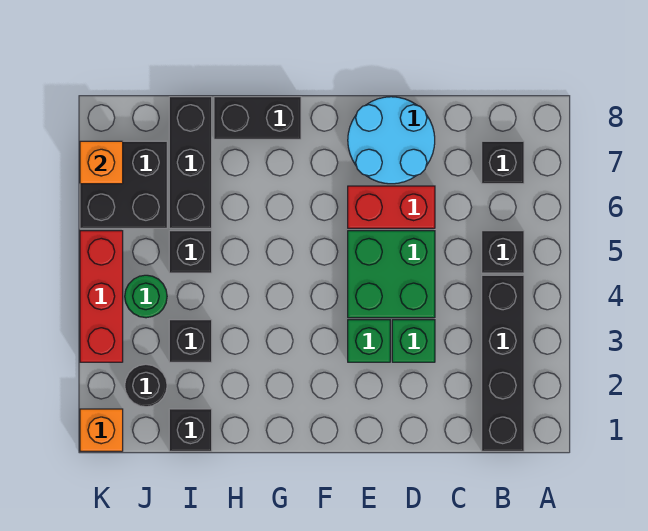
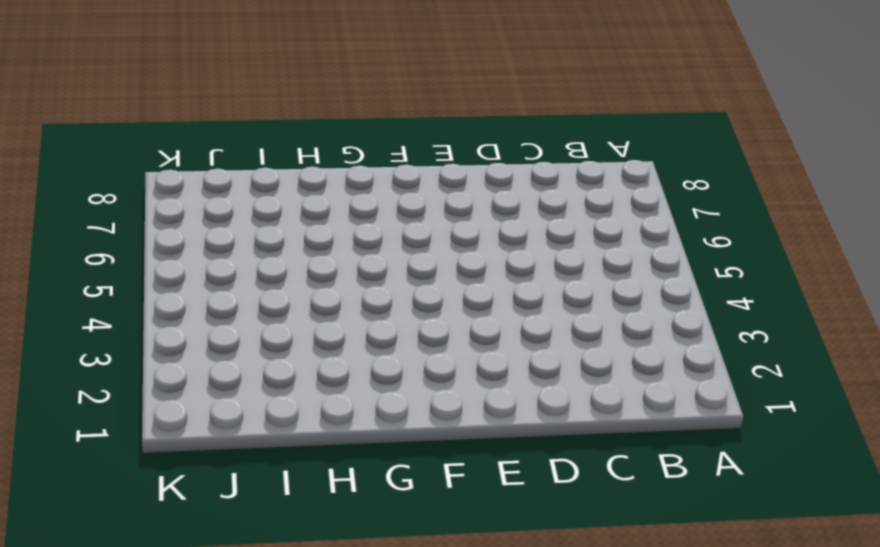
none -> black brick B1:B4 level 1
none -> black brick B5 level 1
none -> black brick B7 level 1

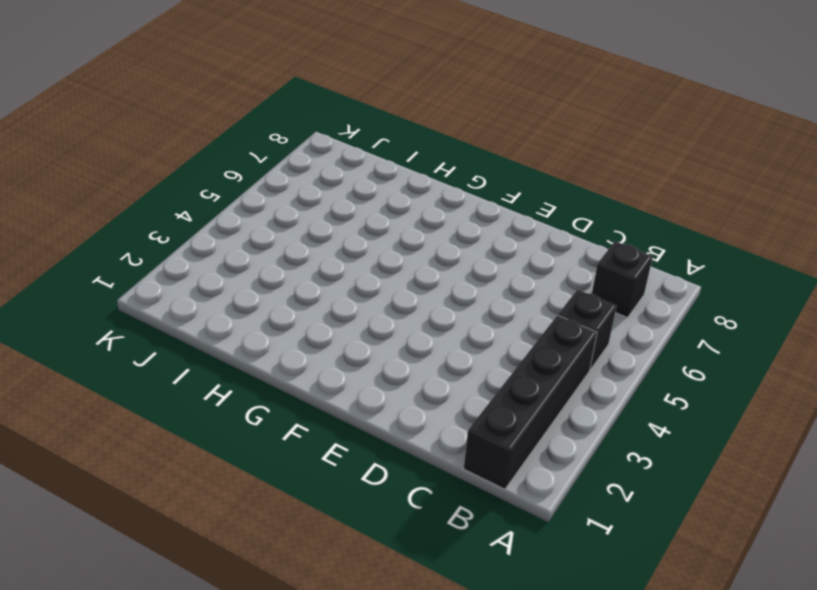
none -> green brick D3 level 1
none -> green brick D4:E5 level 1
none -> red brick D6:E6 level 1

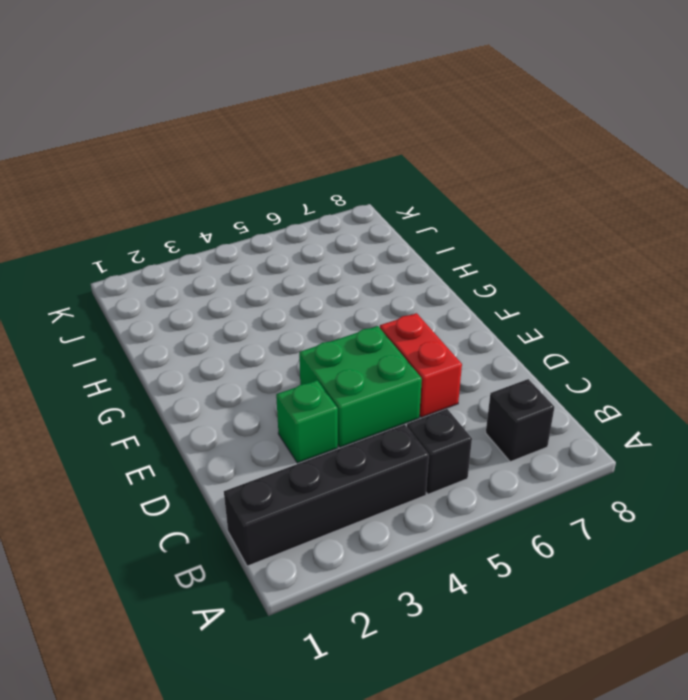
none -> cyan round brick D7:E8 level 1
none -> green brick E3 level 1
none -> black brick G8:H8 level 1

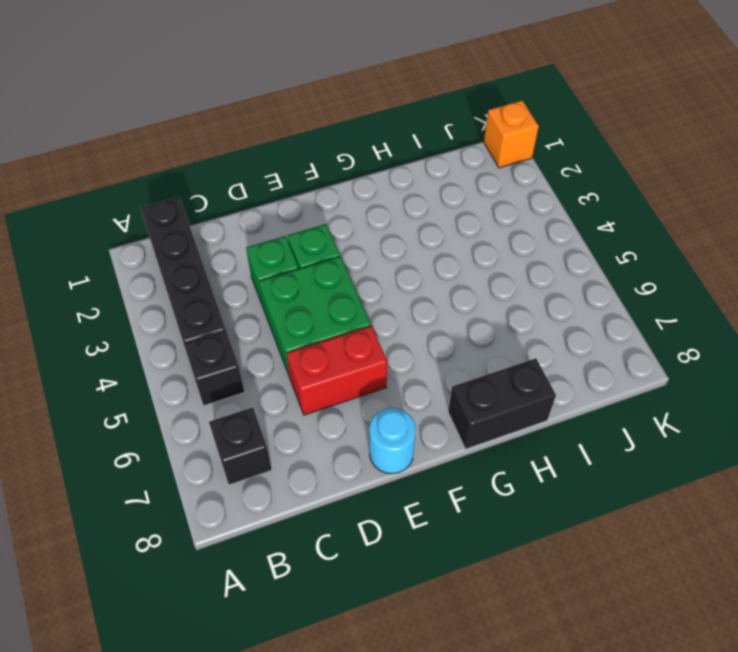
cyan round brick E8 level 1 -> cyan round brick D7:E8 level 1
none -> black brick I1 level 1
none -> black brick I3 level 1
none -> black brick I5 level 1

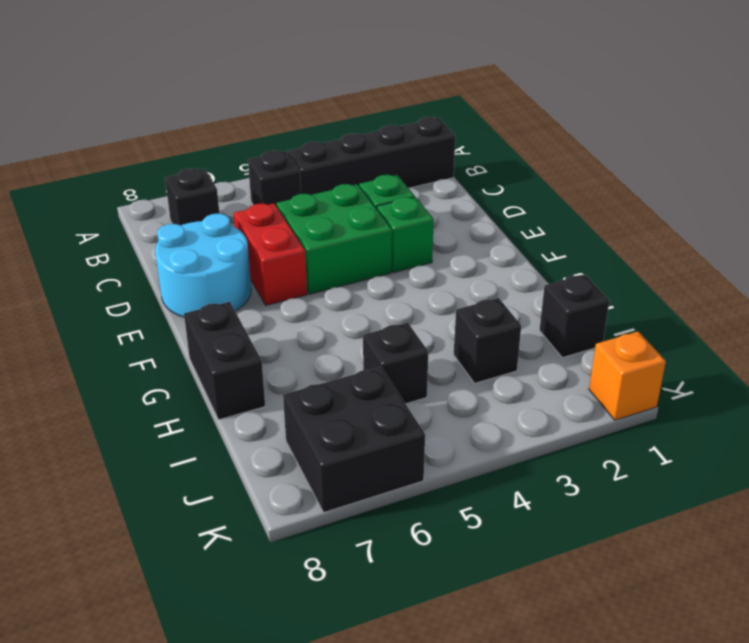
none -> black brick I6:I8 level 1
none -> black round brick J2 level 1
none -> green round brick J4 level 1

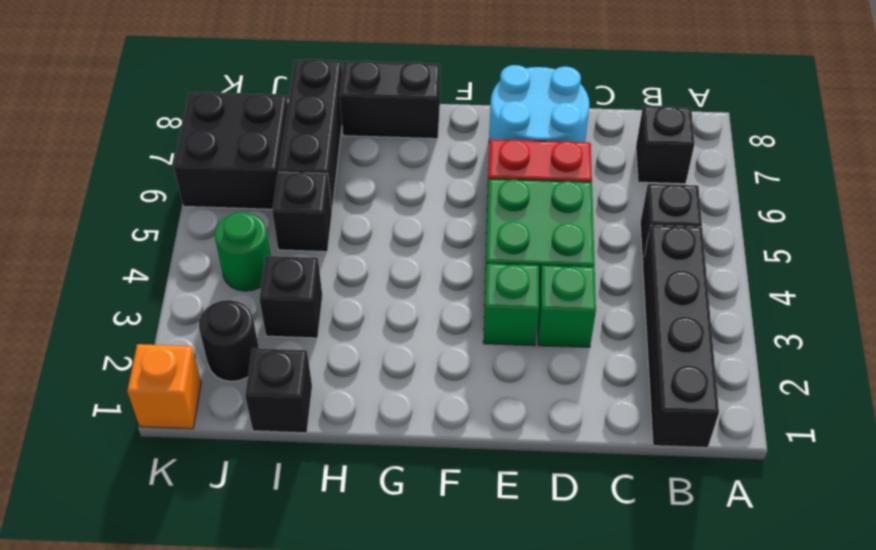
none -> red brick K3:K5 level 1
none -> orange brick K7 level 2

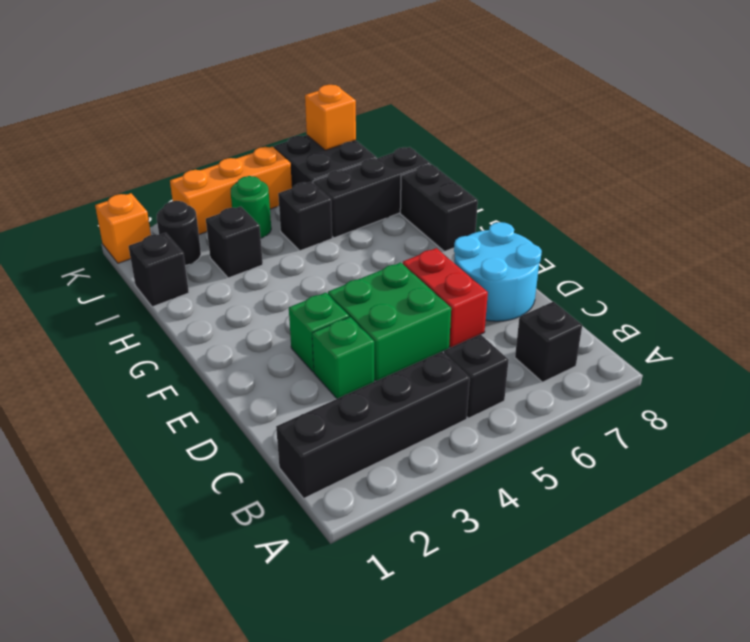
orange brick K3:K5 level 1 -> red brick K3:K5 level 1

